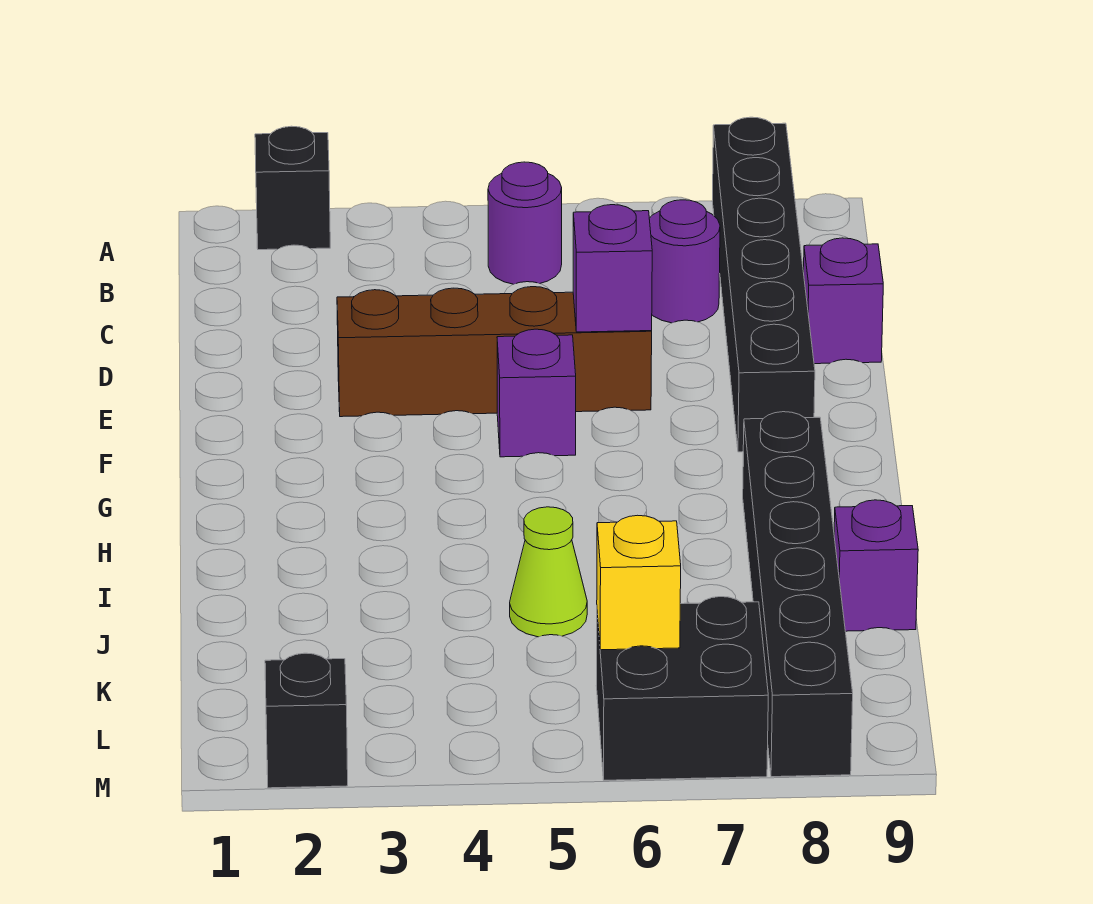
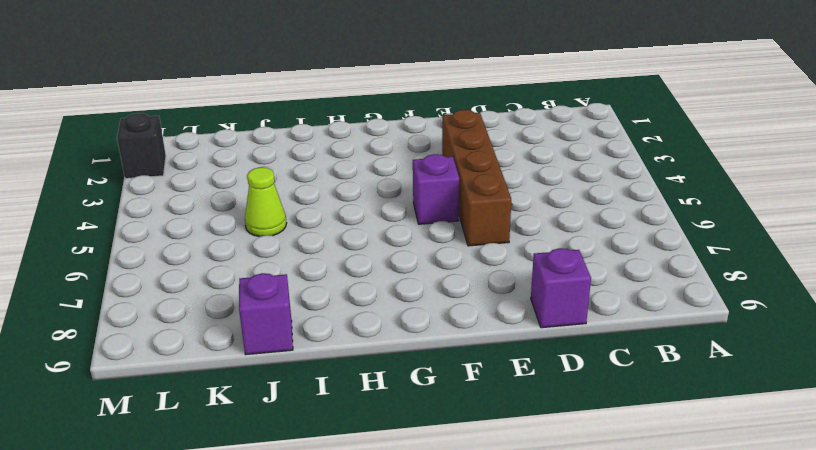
none -> black brick A2 level 1
none -> black brick A8:F8 level 1
none -> purple round brick B5 level 1

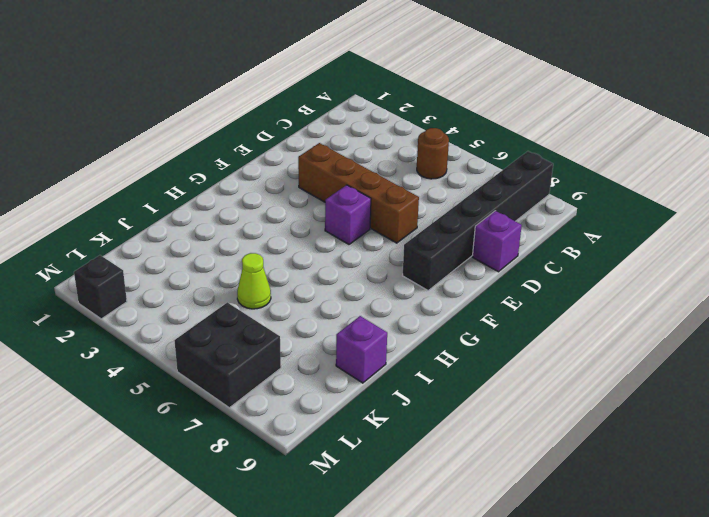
brown round brick B5 level 1 -> purple round brick B5 level 1
none -> black brick A2 level 1
none -> purple round brick C7 level 1
none -> black brick H8:M8 level 1

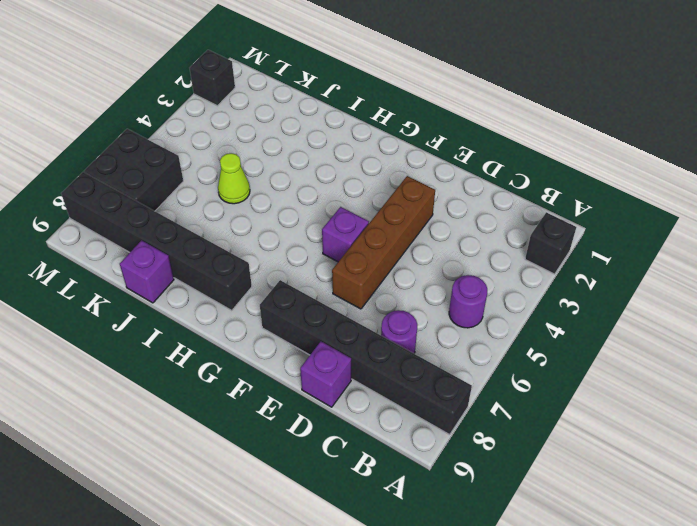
none -> purple brick E6 level 2
none -> yellow brick L6 level 2

